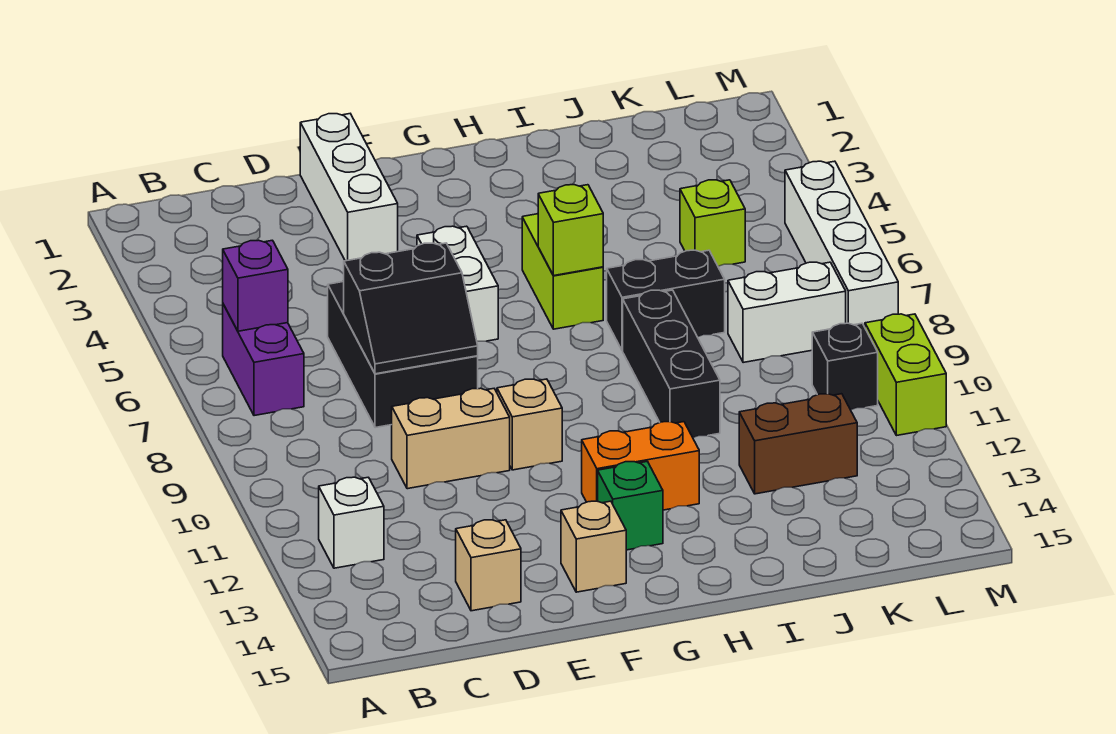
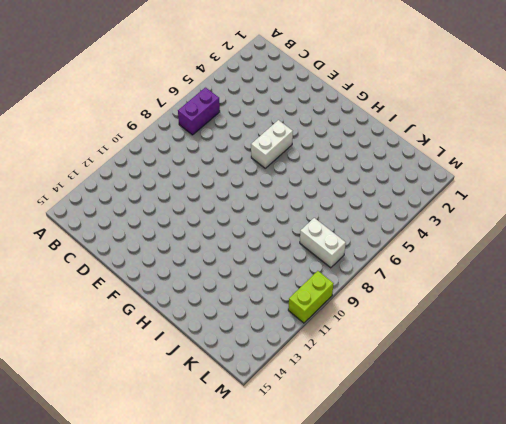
none -> white brick B12 level 1
none -> black brick D6:E8 level 1
none -> tan brick D10:E10 level 1

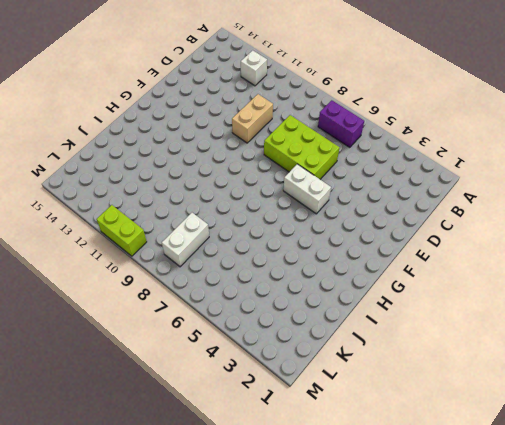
lime brick D6:E8 level 1 -> black brick D6:E8 level 1
none -> tan brick D14 level 1
none -> white brick E1:E3 level 1
none -> tan brick F10 level 1

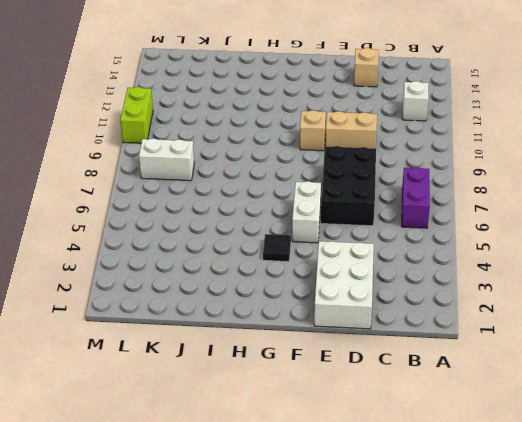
white brick D1:E3 level 1 -> white brick E1:E3 level 1
black tile G4 level 1 -> none
none -> tan brick F14 level 1
none -> orange brick G12:H12 level 1
none -> green brick G13 level 1

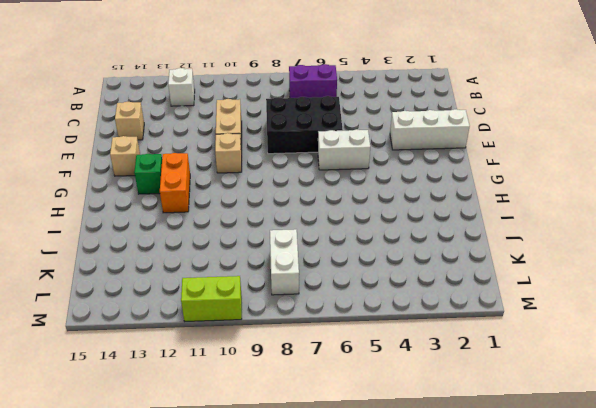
none -> lime brick H5:H6 level 1
none -> black brick I7:J7 level 1
none -> black brick I8:I10 level 1

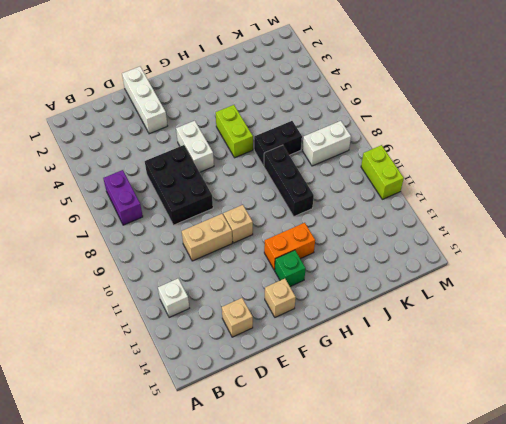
none -> brown brick J12:K12 level 1
none -> lime brick K5 level 1
none -> black brick L10 level 1

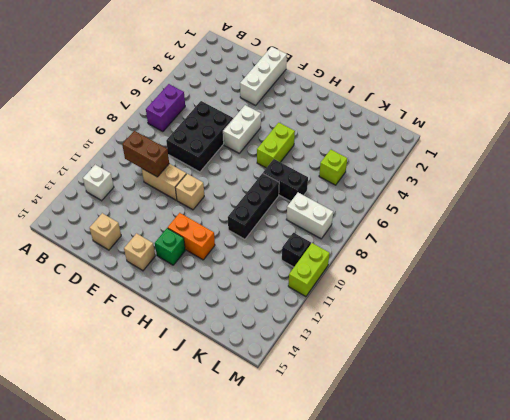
brown brick C10:D10 level 2 -> brown brick J12:K12 level 1
none -> white brick M5:M8 level 1
none -> purple brick B6 level 2
none -> black slope D7:E8 level 2 top 7

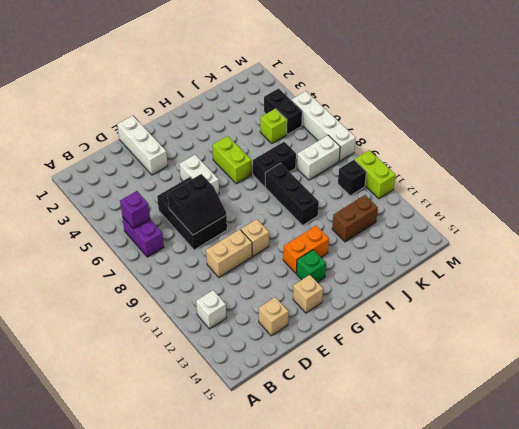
black brick L4:L5 level 1 -> none
none -> lime brick H6 level 2

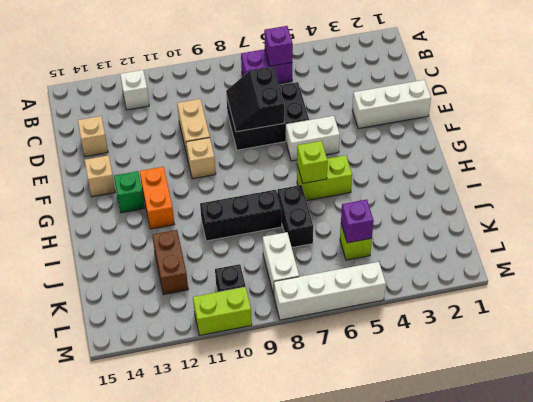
purple brick K5 level 2 -> none

